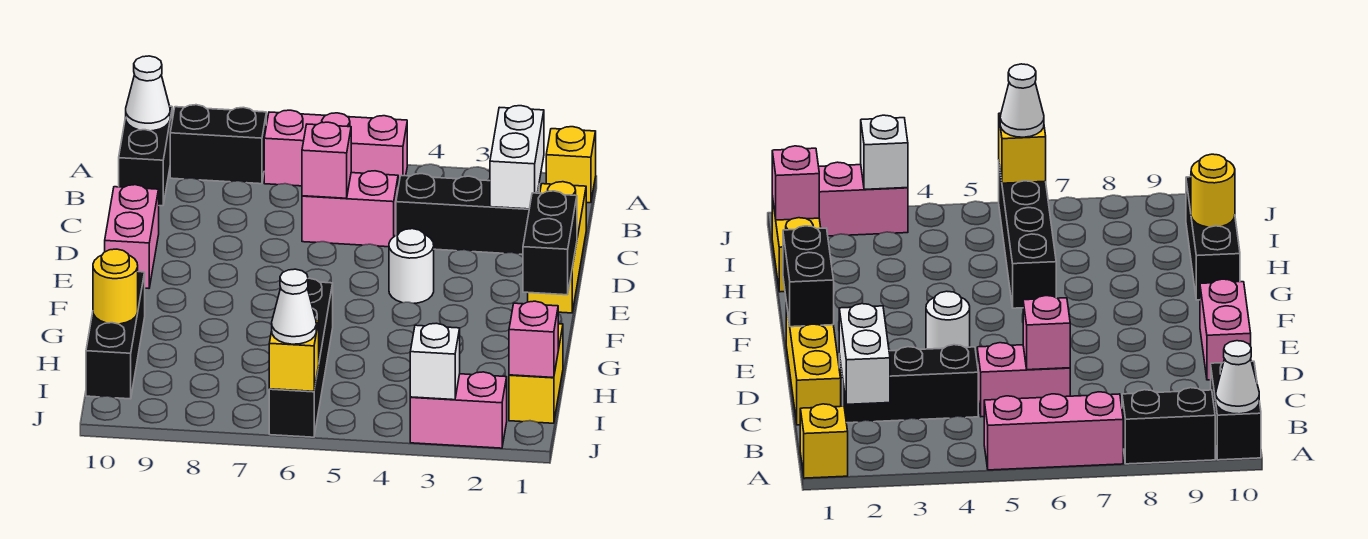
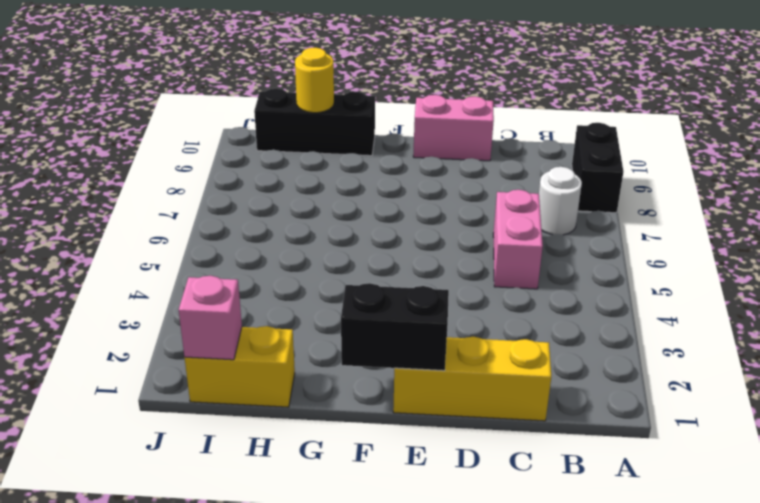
white round brick B7 level 1 -> white round brick E4 level 1
none -> yellow brick A1 level 1
none -> pink brick A5:A7 level 1
none -> black brick A10:B10 level 1

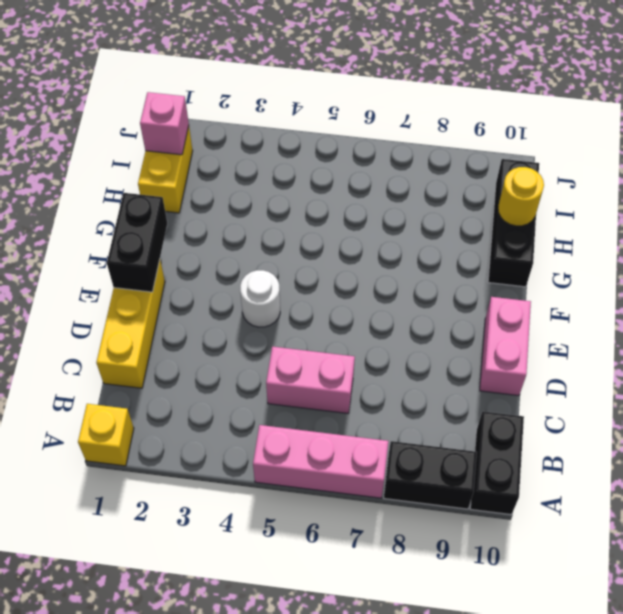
none -> black brick C2:C4 level 1
none -> black brick G6:J6 level 1
none -> pink brick J2:J3 level 1

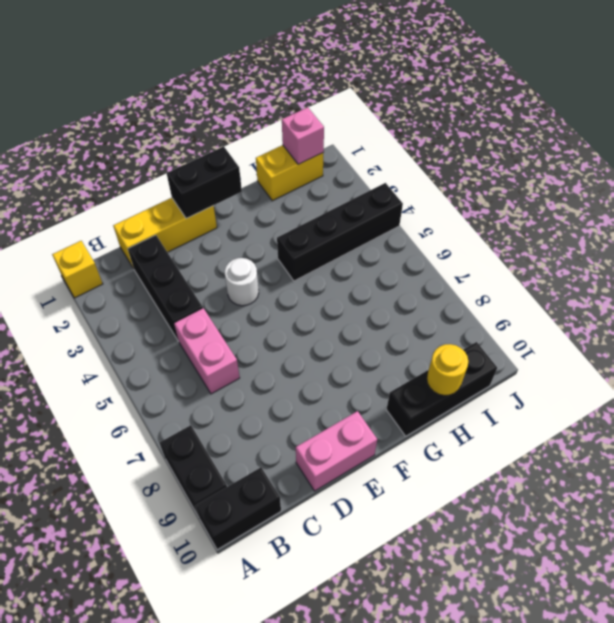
black brick G4:J4 level 1 -> black brick G6:J6 level 1
none -> pink brick A5:A7 level 1
none -> pink brick J2:J3 level 1
none -> white cone A10 level 2

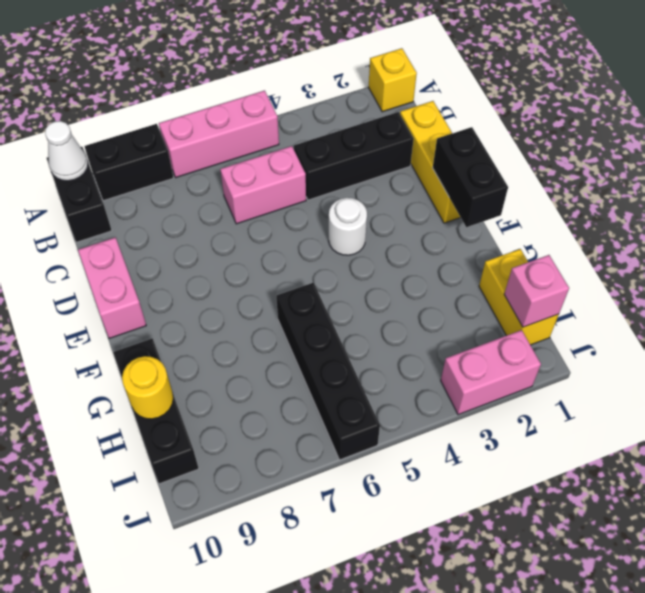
none -> white brick B2:C2 level 2
none -> pink brick C6 level 2
none -> white brick J3 level 2

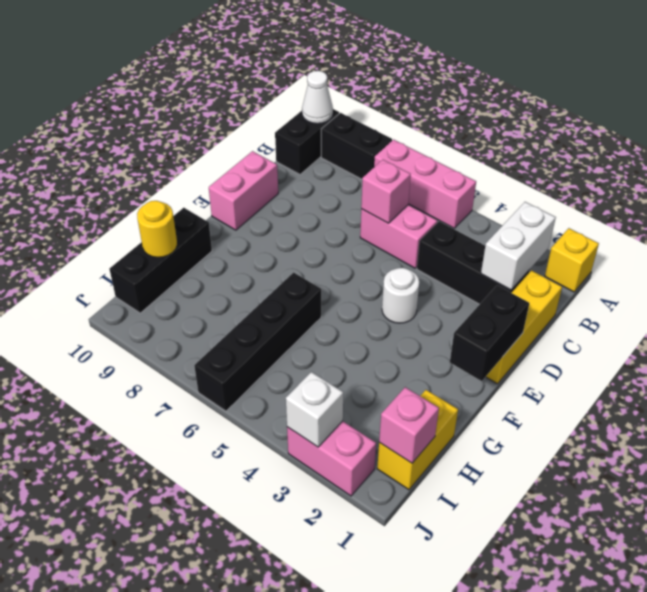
none -> yellow brick J6 level 2
none -> white cone J6 level 3

